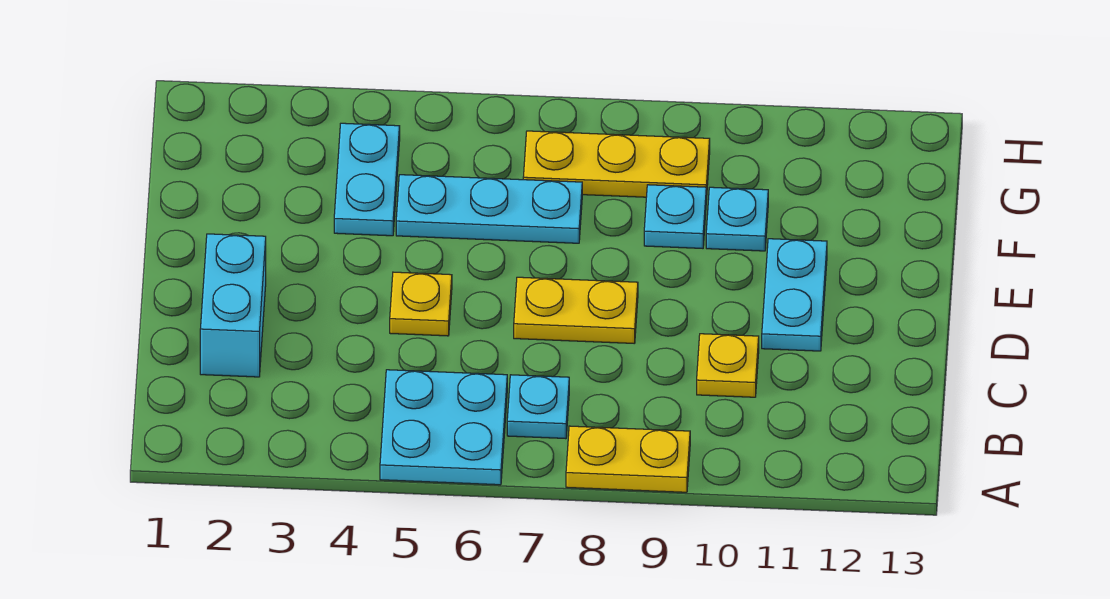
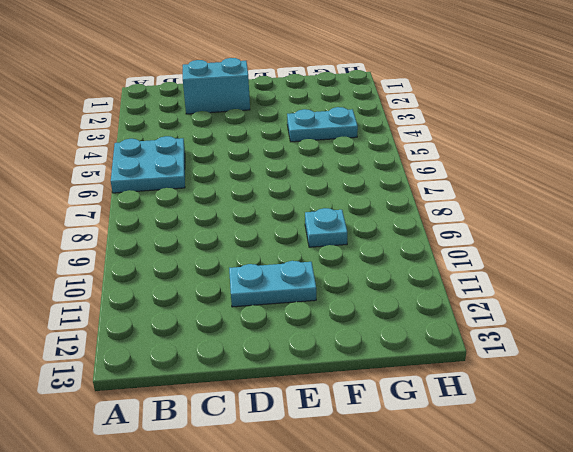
none -> yellow plate A8:A9 level 1
none -> cyan plate B7 level 1
none -> yellow plate C10 level 1

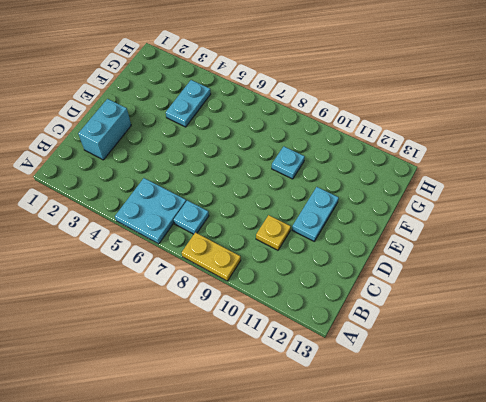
none -> yellow plate D5 level 1
none -> yellow plate D7:D8 level 1
none -> cyan plate F5:F7 level 1

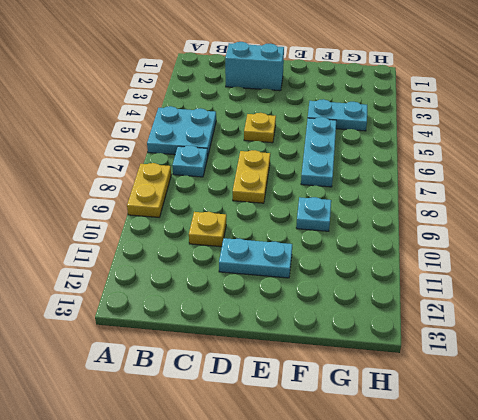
none -> cyan plate F10 level 1
none -> yellow plate G7:G9 level 1

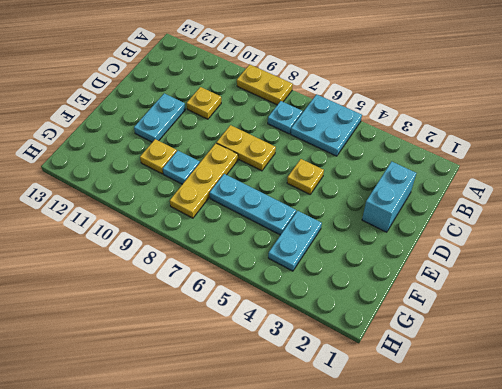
yellow plate E8:G8 level 1 -> yellow plate G7:G9 level 1
yellow plate F10 level 1 -> cyan plate F10 level 1

